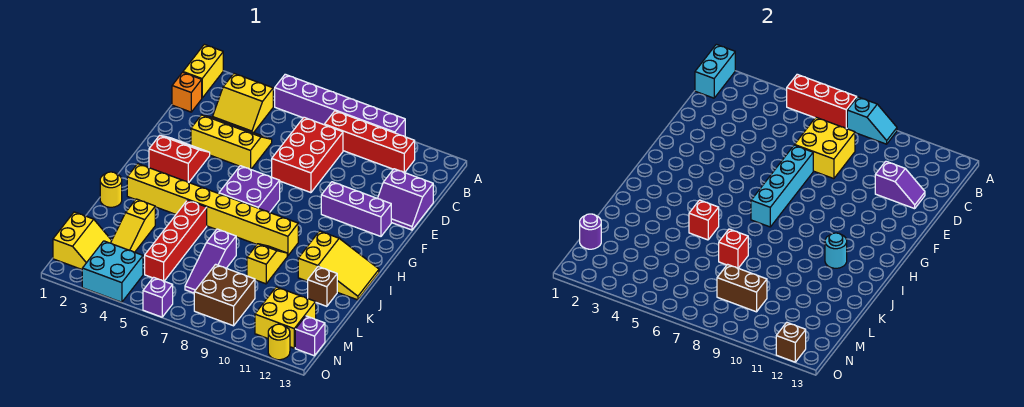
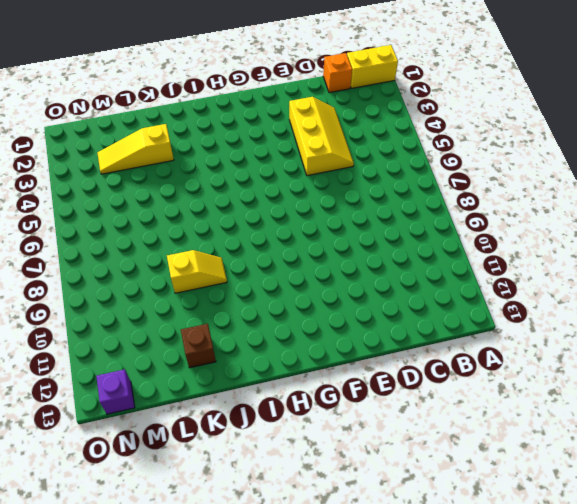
none -> purple brick A5:A10 level 1
none -> yellow slope B3:C4 level 1 top B
none -> red brick B8:B11 level 1
none -> red brick C7:E8 level 1

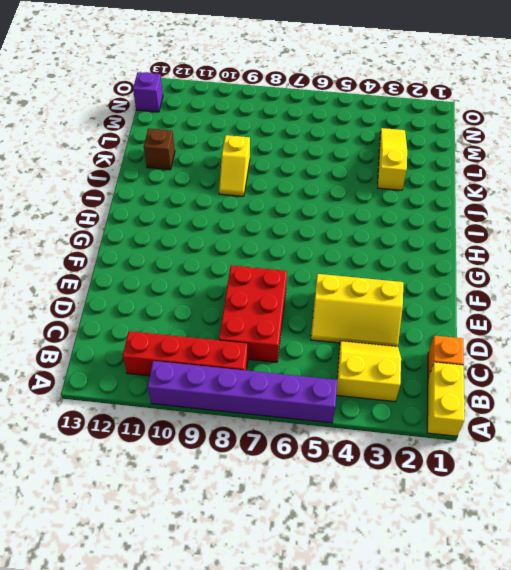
none -> purple slope D12:E13 level 1 top D
none -> red slope F2:G3 level 1 top G
none -> purple brick F10:F12 level 1
none -> purple brick G6:H7 level 1

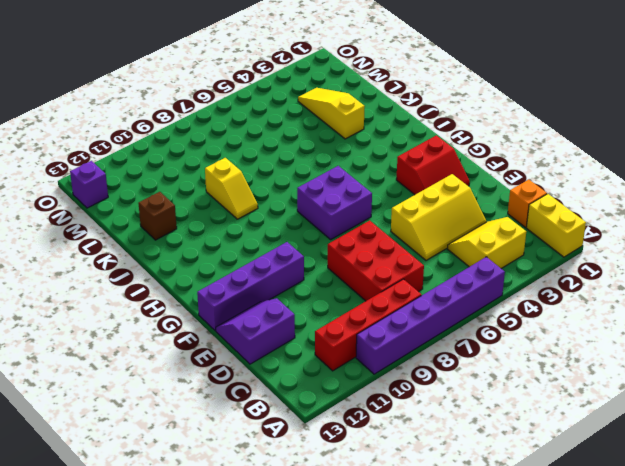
purple brick F10:F13 level 1 -> purple brick F10:F12 level 1
none -> yellow brick I2:I9 level 1
none -> yellow slope I11:J13 level 1 top 11
none -> yellow round brick J1 level 1
none -> red brick J5:M5 level 1

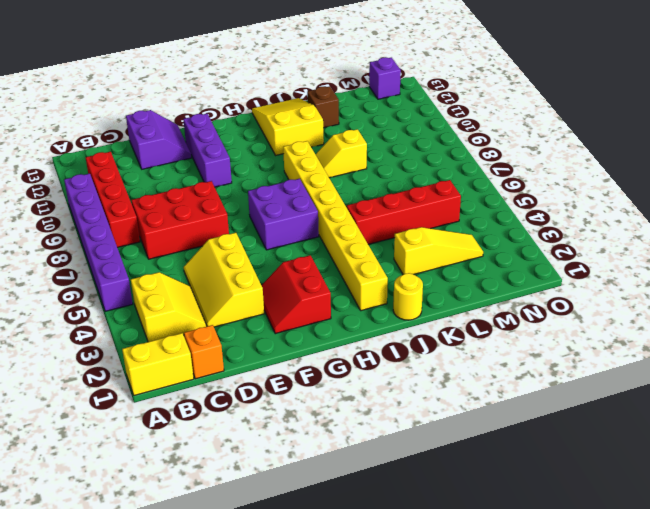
none -> purple slope K7:M7 level 1 top K
none -> yellow slope M1:N2 level 1 top 1
none -> brown brick M8:N9 level 1
none -> yellow brick M11:N12 level 1

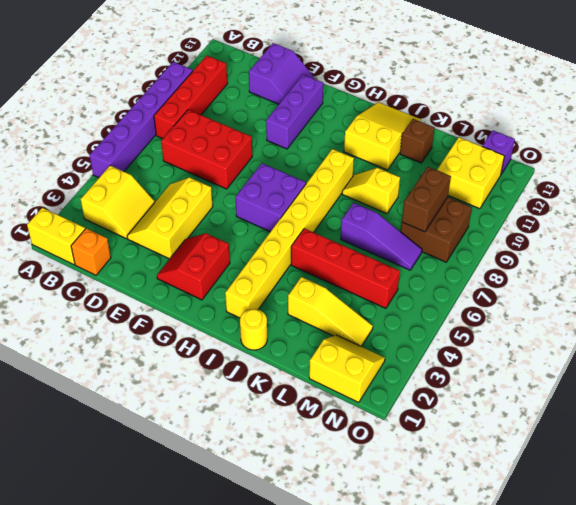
none -> cyan brick N3:O4 level 1
none -> purple brick O6 level 1
none -> yellow round brick O12 level 1
none -> cyan brick A1:B1 level 2

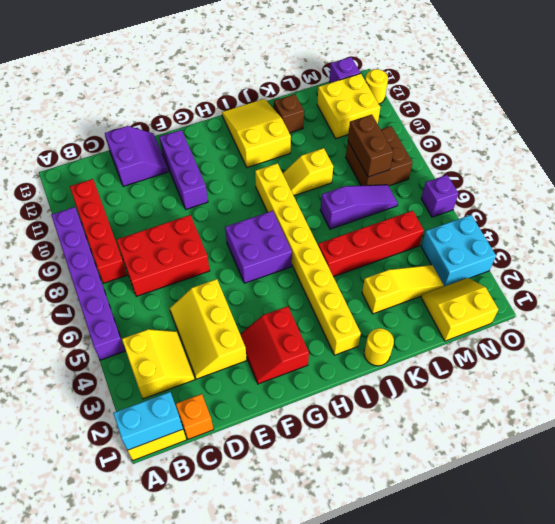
none -> red brick A5:A7 level 2
none -> cyan slope A8:A9 level 2 top 8
none -> yellow brick C7:D8 level 2
none -> purple slope D11:D12 level 2 top 11

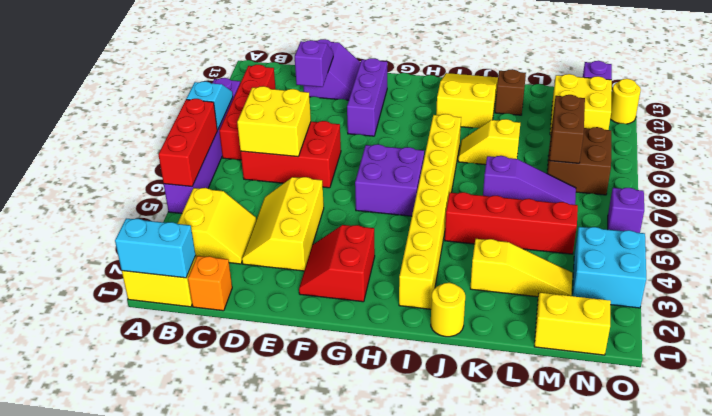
none -> cyan brick E7:H7 level 2
none -> cyan round brick I11 level 2
none -> red brick J5 level 2
none -> red brick K7 level 2

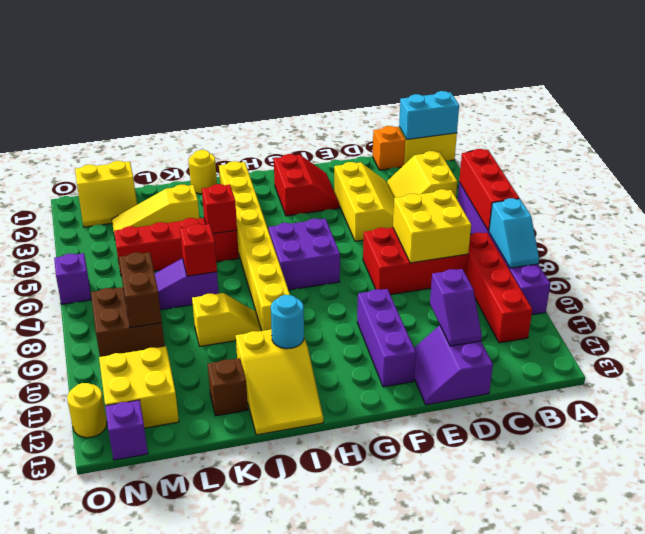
none -> cyan brick N3:O4 level 1
none -> cyan brick E7:H7 level 2
none -> purple round brick M1 level 2
none -> brown brick O12 level 2

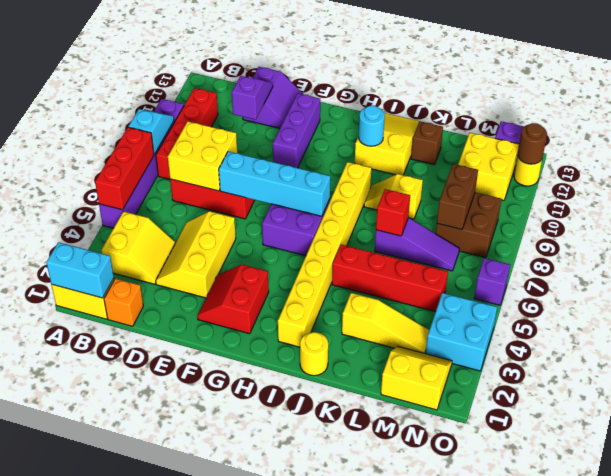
brown round brick O12 level 2 -> brown brick O12 level 2
none -> red brick J5 level 2
none -> purple round brick M1 level 2

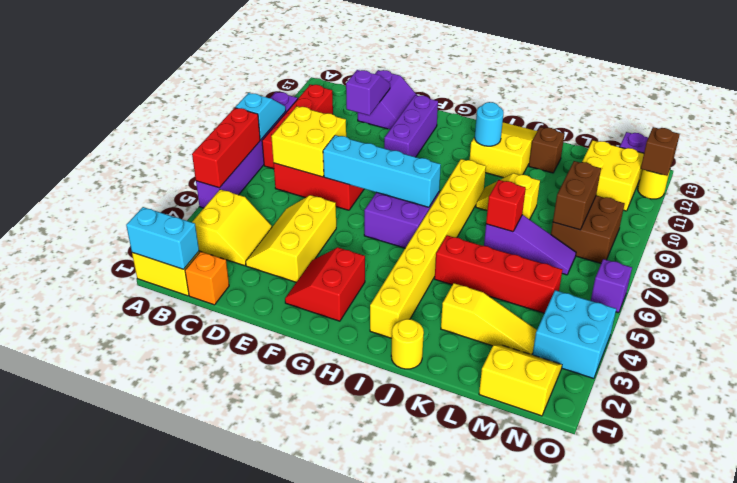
none -> red brick J5 level 2
none -> purple round brick M1 level 2

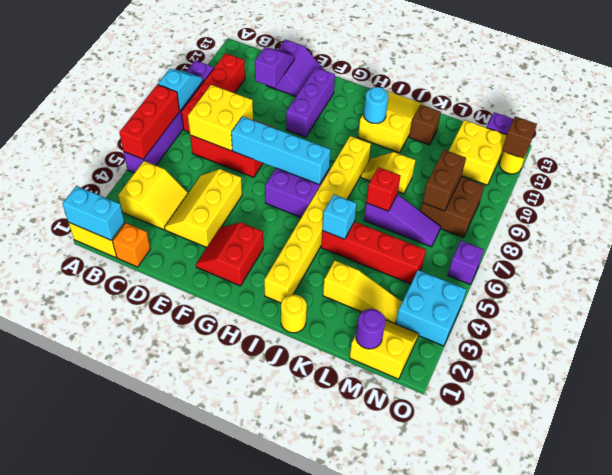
cyan brick J5 level 2 -> red brick J5 level 2

